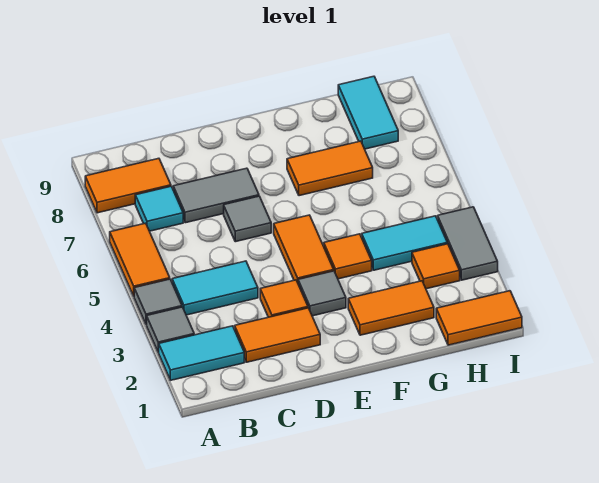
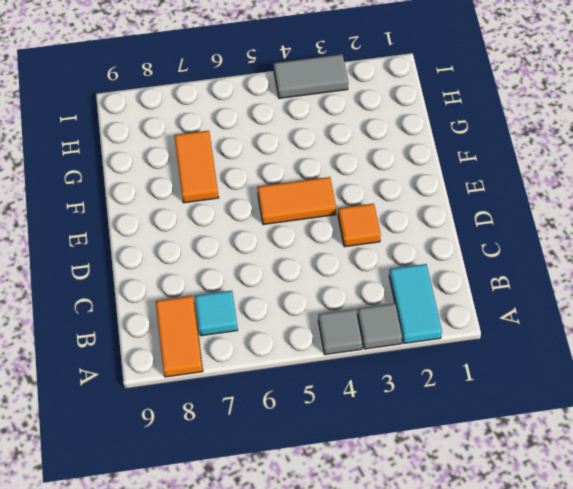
none -> orange tile A5:A6 level 1
none -> cyan tile B4:C4 level 1
none -> orange tile C2:D2 level 1

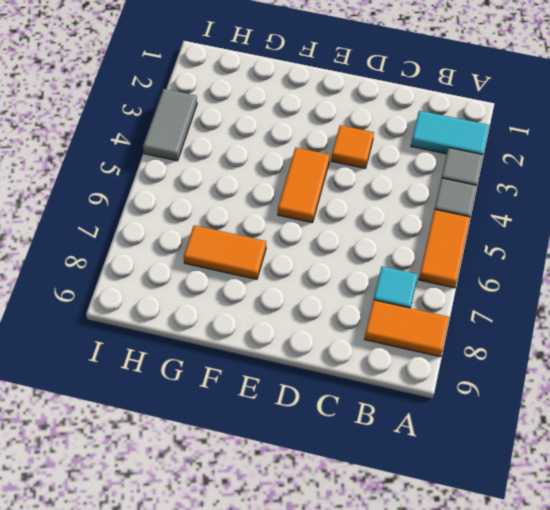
none -> cyan tile B4:C4 level 1
none -> orange tile C2:D2 level 1
none -> grey tile C7:D7 level 1

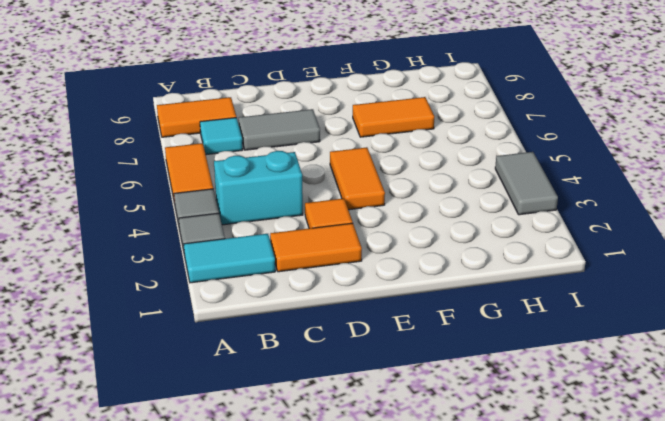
cyan brick B4:C4 level 1 -> cyan tile B4:C4 level 1
none -> grey tile D6 level 1
none -> grey tile E3 level 1
none -> orange tile F2:G2 level 1

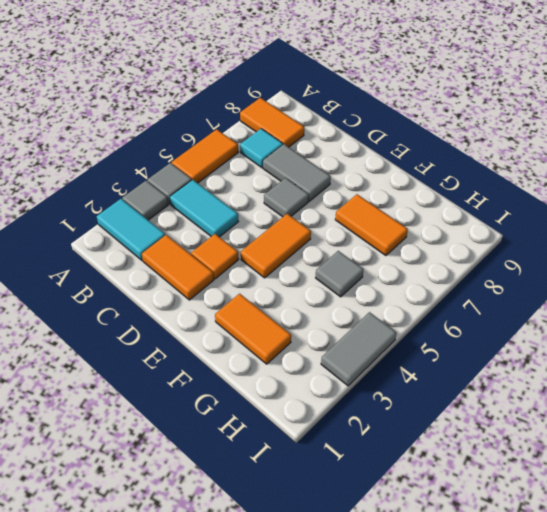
grey tile G5 level 1 -> grey tile E3 level 1
none -> orange tile F4 level 1
none -> cyan tile G4:H4 level 1
none -> orange tile H1:I1 level 1

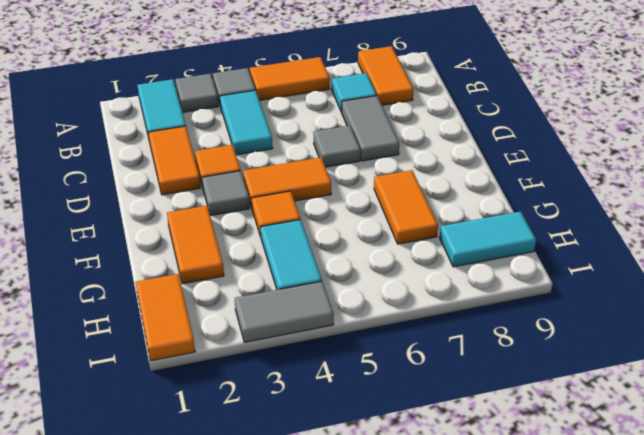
none -> orange tile H3 level 1

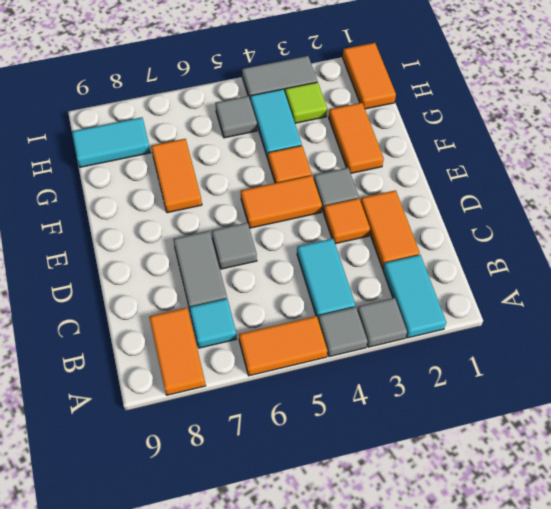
lime tile H3 level 1 -> orange tile H3 level 1
grey tile H5 level 1 -> none

